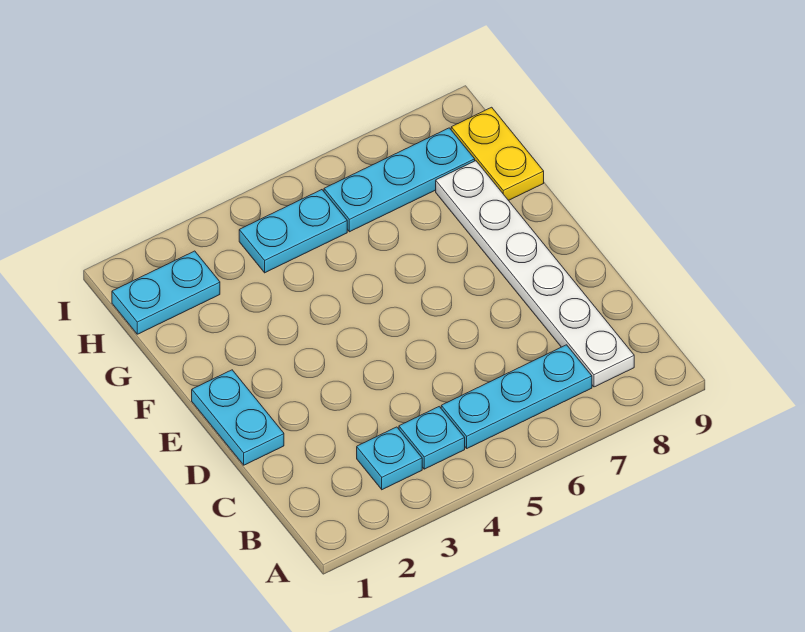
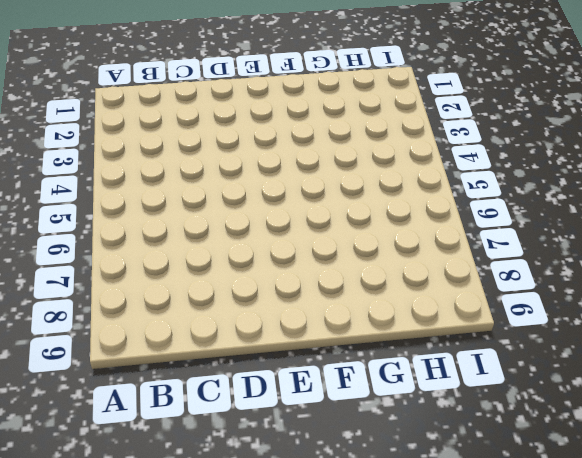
none -> cyan plate B3 level 1
none -> cyan plate B4 level 1

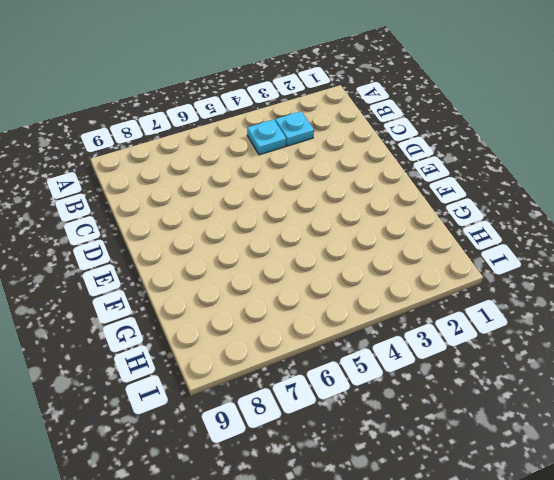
none -> cyan plate B5:B7 level 1
none -> white plate B8:G8 level 1

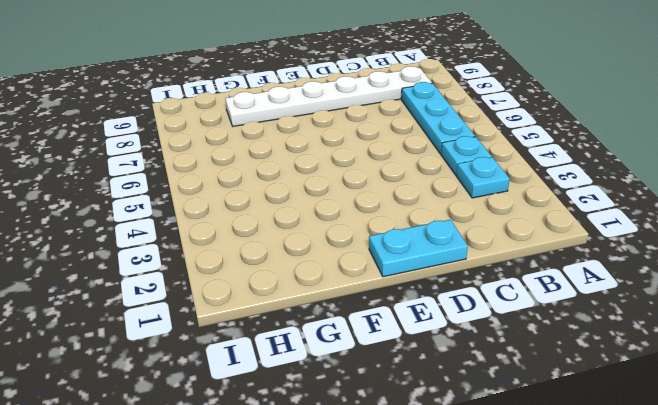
none -> yellow plate G9:H9 level 1
none -> cyan plate H1:H2 level 1

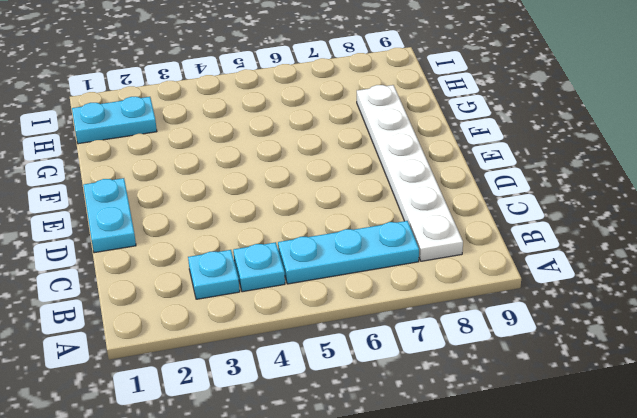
none -> yellow plate G9:H9 level 1
none -> cyan plate H4:H5 level 1

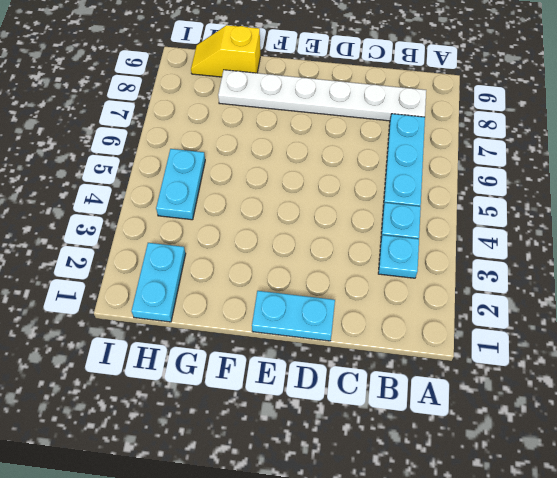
yellow slope G9:H9 level 1 top G -> yellow plate G9:H9 level 1
none -> cyan plate H6:H8 level 1

